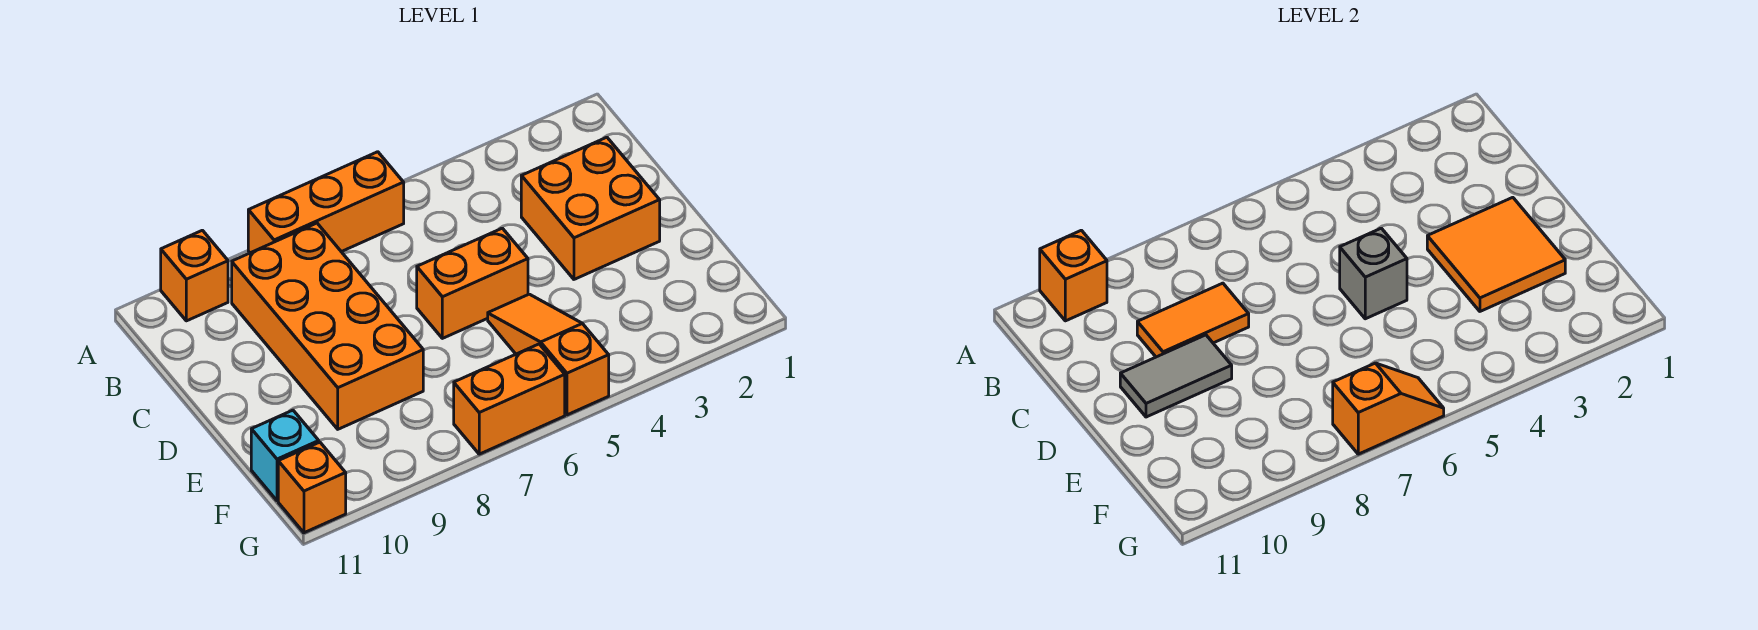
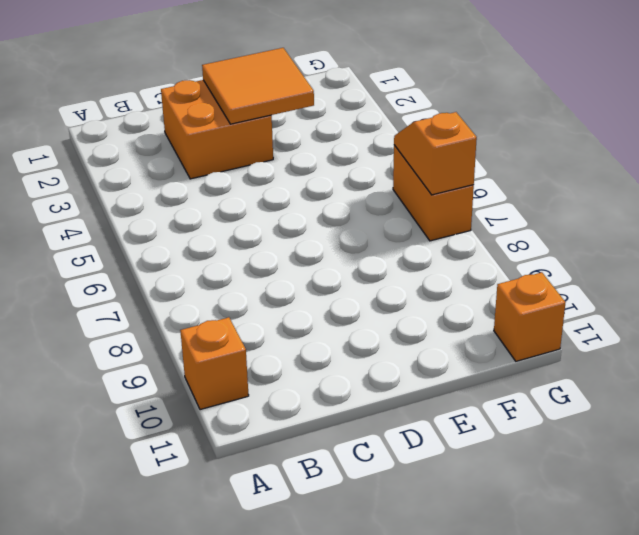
none -> orange brick A6:A8 level 1
none -> orange brick B8:E9 level 1
none -> orange brick D5:D6 level 1

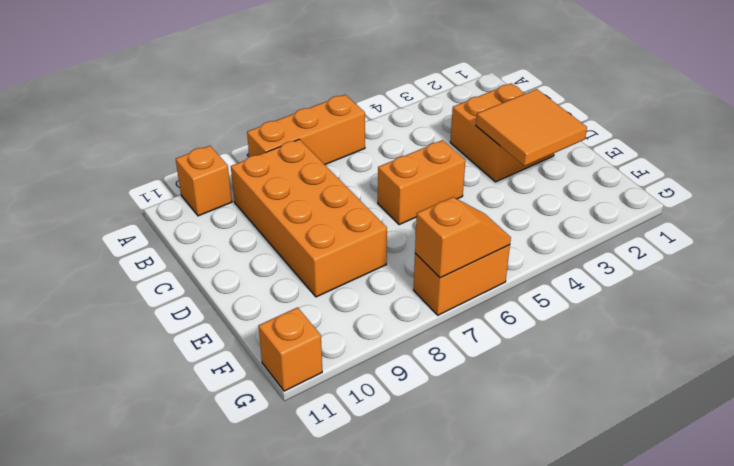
none -> orange slope E5:G5 level 1 top G
none -> cyan brick F11 level 1
none -> orange brick A10 level 2

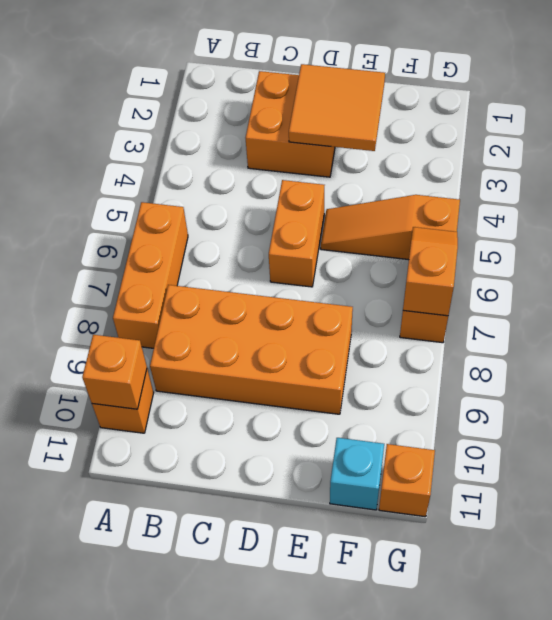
none -> orange tile C8:C9 level 2
none -> grey brick D5 level 2
none -> grey tile D9:D10 level 2

